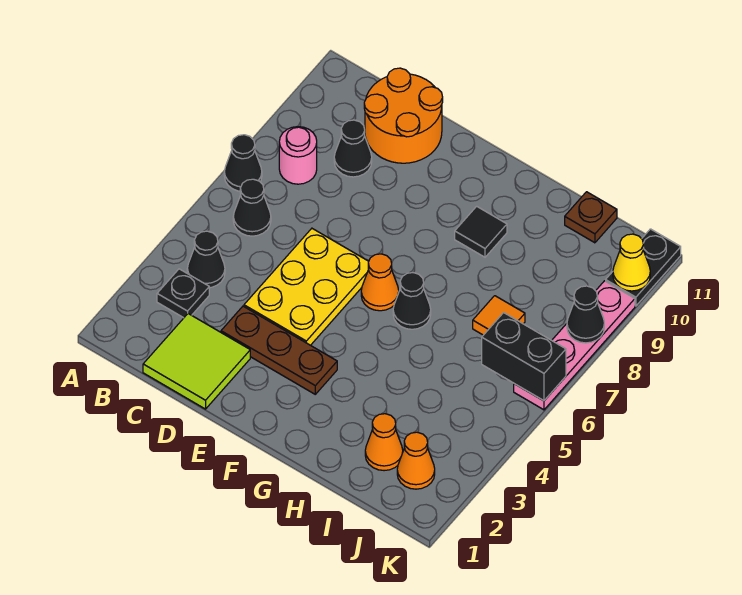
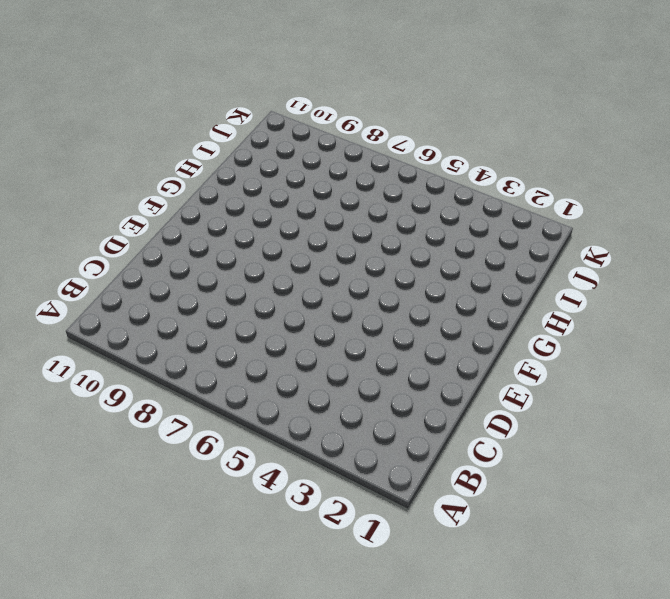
none -> black cone A7 level 1
none -> black plate B3 level 1
none -> black cone B4 level 1

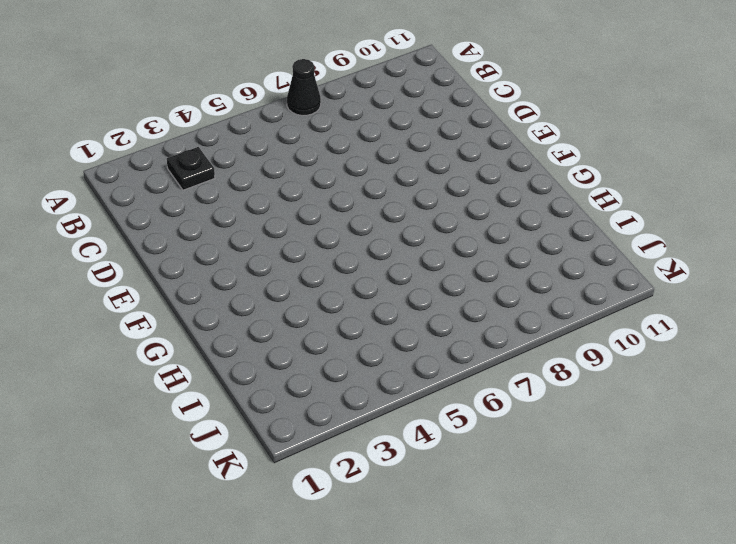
none -> black cone B4 level 1
none -> black cone B6 level 1
none -> pink round brick B8 level 1

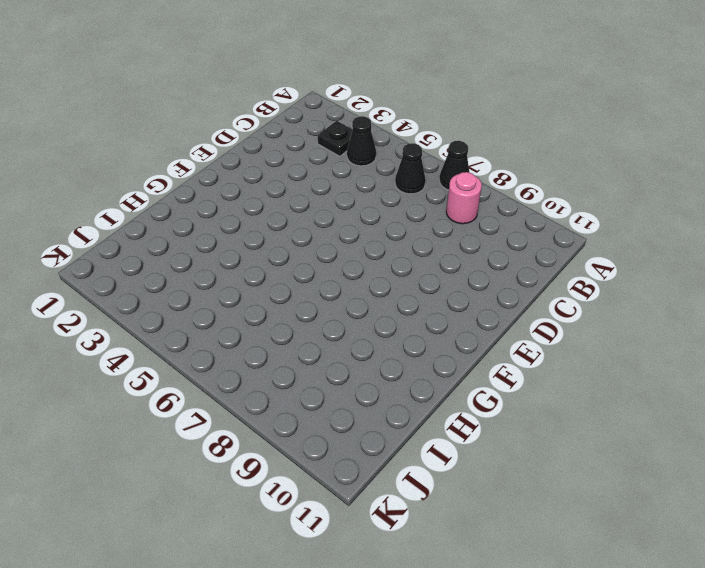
none -> lime tile C1:D2 level 1
none -> black cone C9 level 1
none -> orange round brick C10:D11 level 1

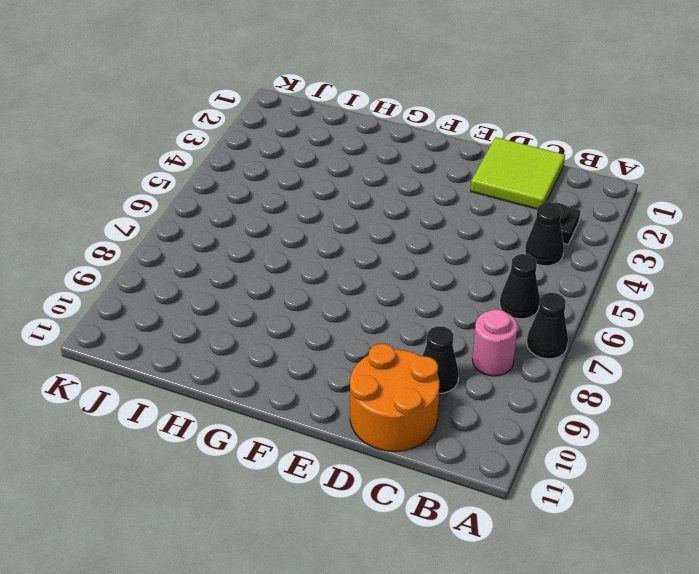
none -> brown plate D3:F3 level 1
none -> yellow plate D4:E6 level 1
none -> orange cone F6 level 1

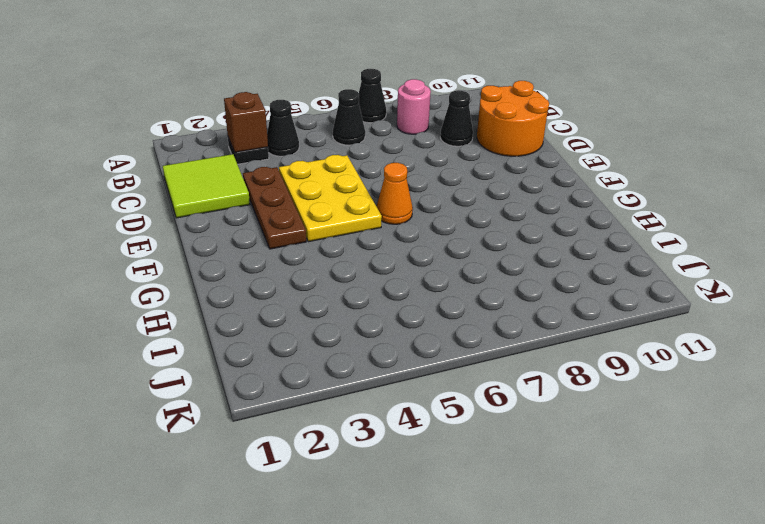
brown brick B3 level 2 -> none
yellow plate D4:F5 level 1 -> yellow plate D4:E6 level 1
none -> black cone G6 level 1
none -> black tile G9 level 1
none -> orange cone I2 level 1

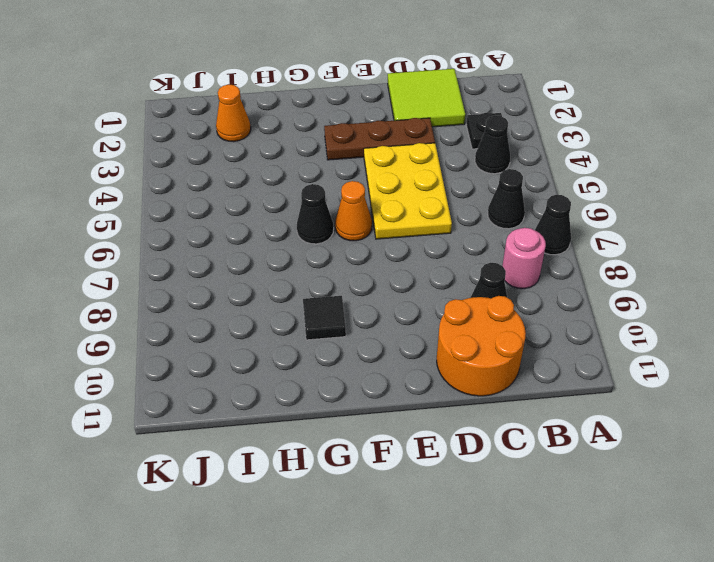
none -> orange tile I7 level 1
none -> brown plate I11 level 1
none -> orange cone J2 level 1

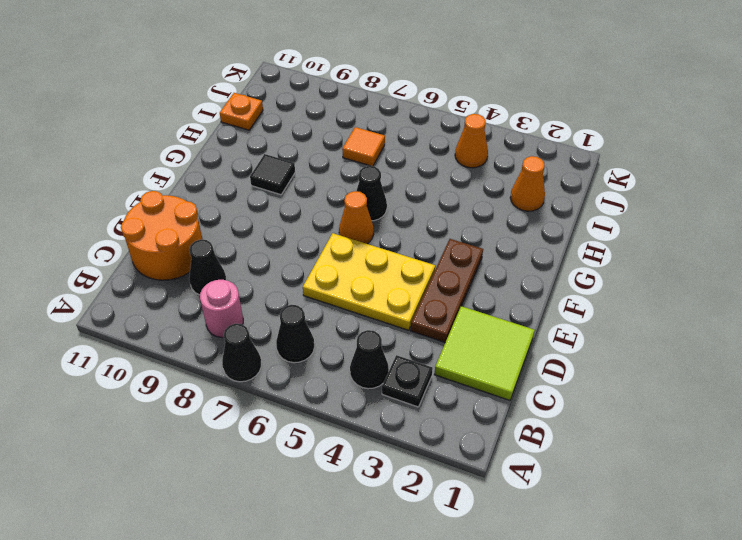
orange plate I11 level 1 -> brown plate I11 level 1
orange cone J4 level 1 -> orange cone J2 level 1
none -> pink plate K6:K9 level 1
none -> black plate K10:K11 level 1
none -> black brick J6:K6 level 2

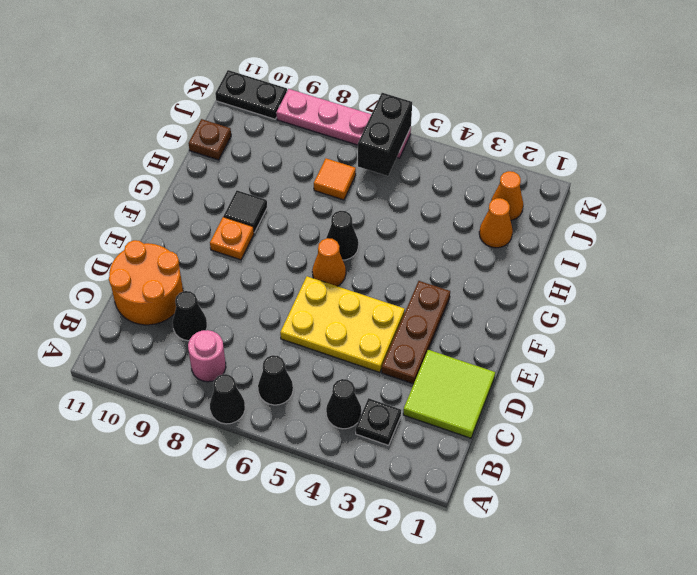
orange plate F9 level 1 -> none
none -> black cone K8 level 2
none -> yellow cone K10 level 2

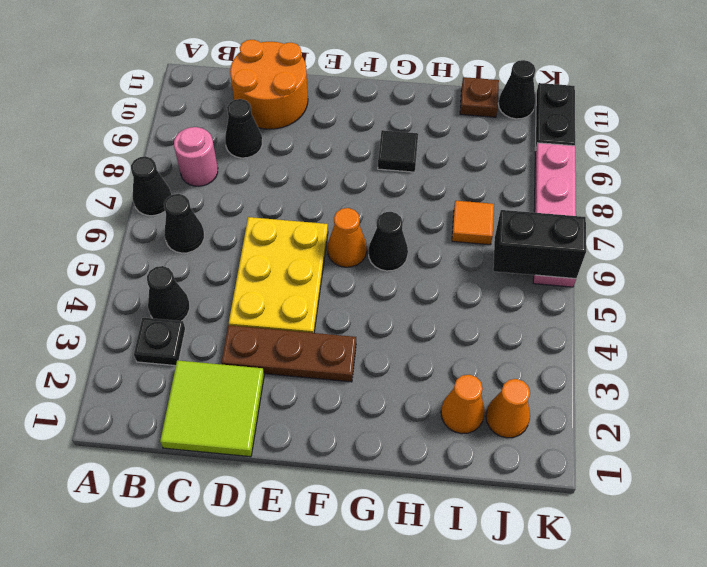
black cone J11 level 1 -> black cone K8 level 2
none -> yellow cone K10 level 2

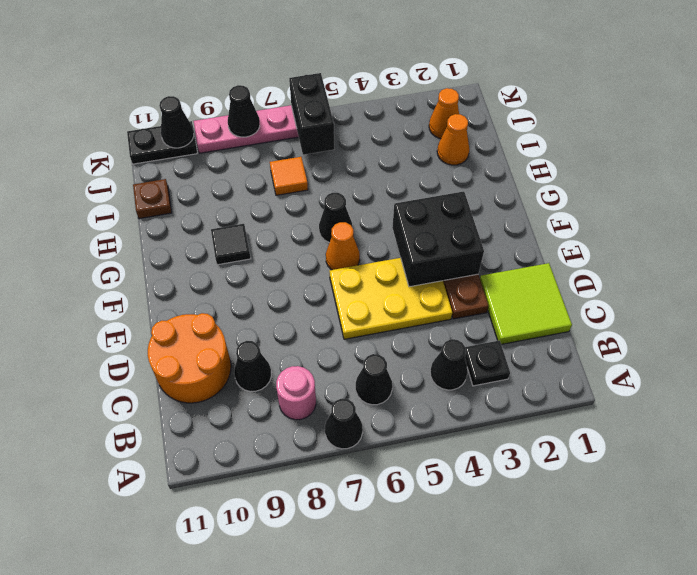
black brick E3:F4 level 2 -> none
black cone K10 level 2 -> yellow cone K10 level 2

